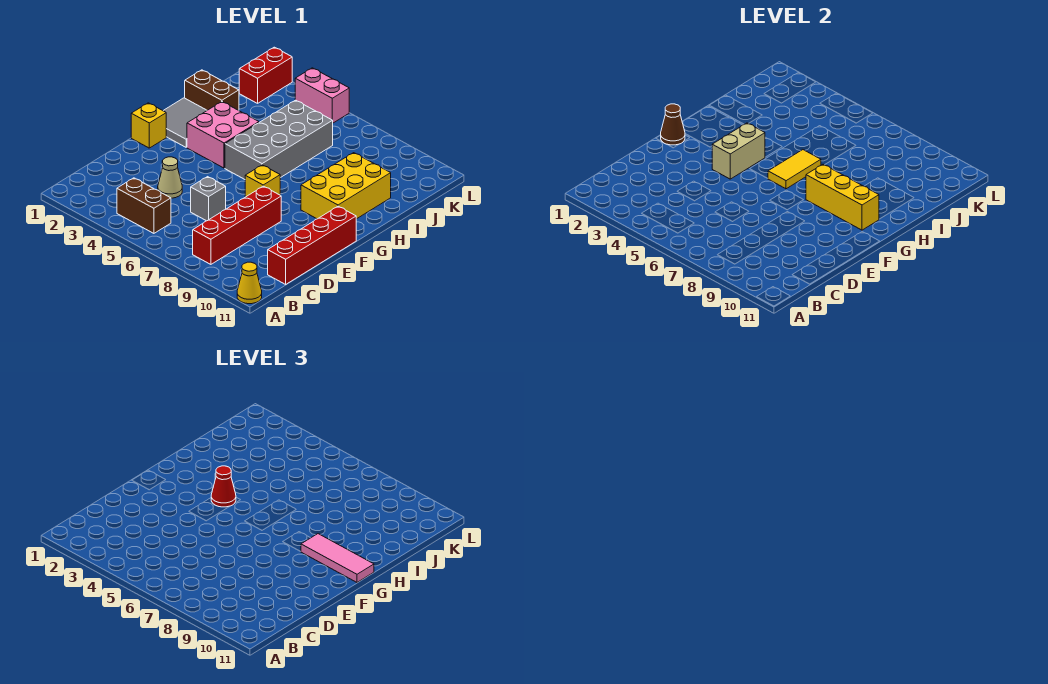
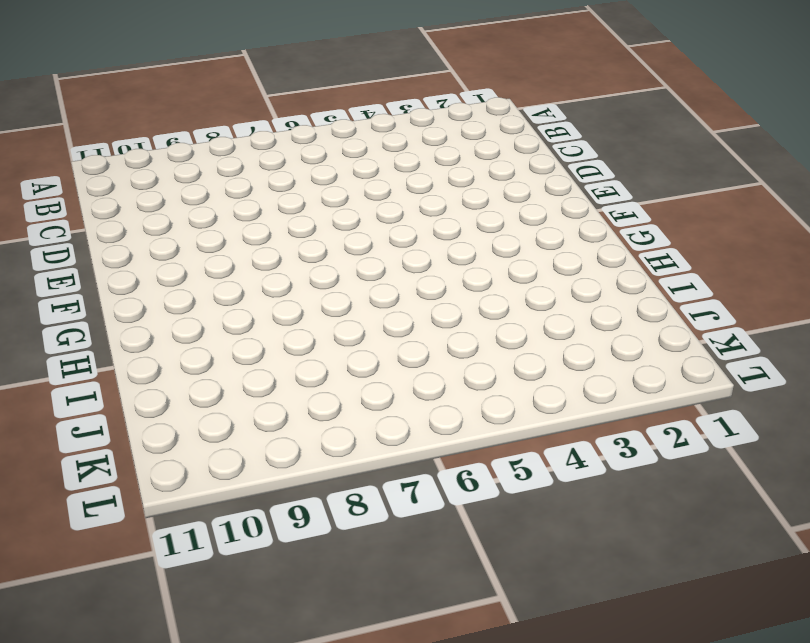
none -> yellow cone A11 level 1
none -> brown brick B4:B5 level 1
none -> red brick B8:E8 level 1

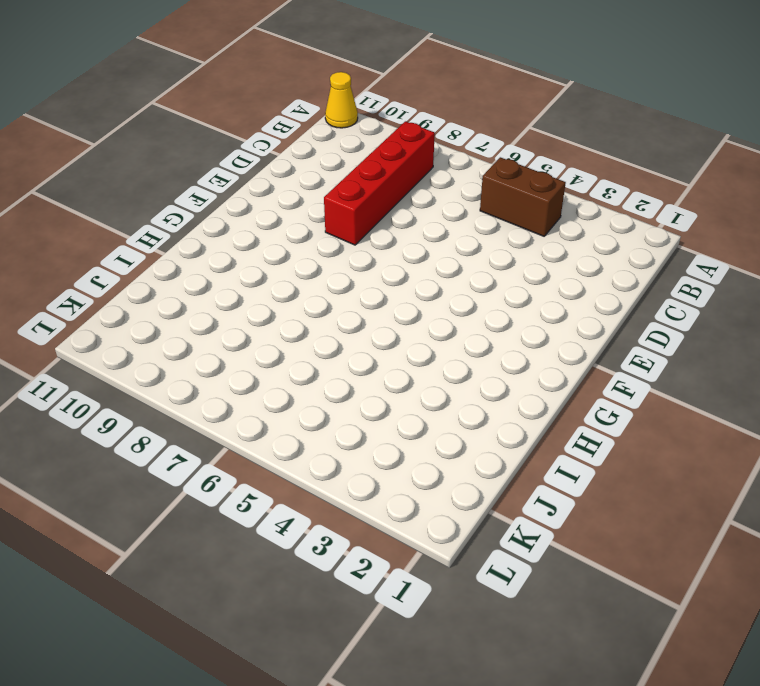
none -> red brick C11:F11 level 1
none -> tan cone D4 level 1
none -> grey brick D6 level 1

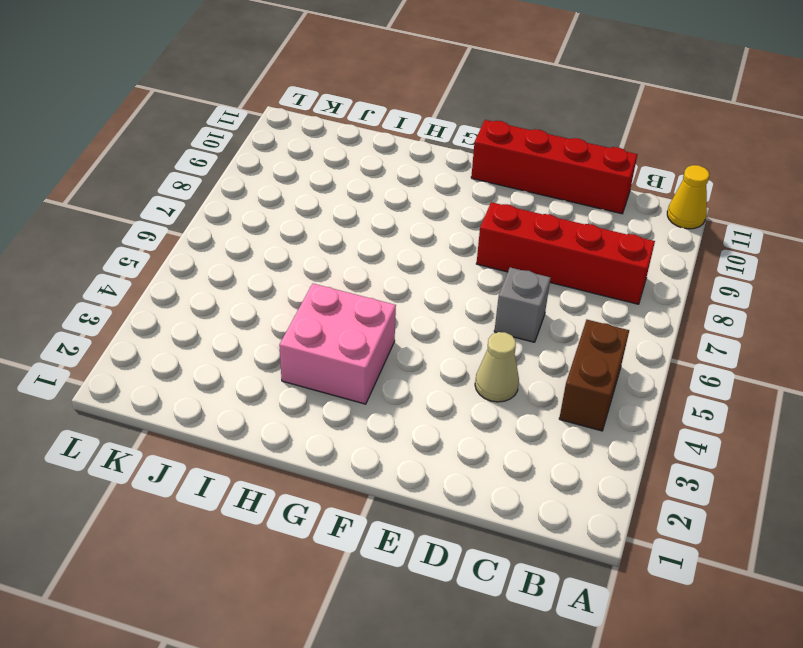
none -> yellow brick F1 level 1
none -> yellow brick F7 level 1
none -> grey tile G1:H2 level 1

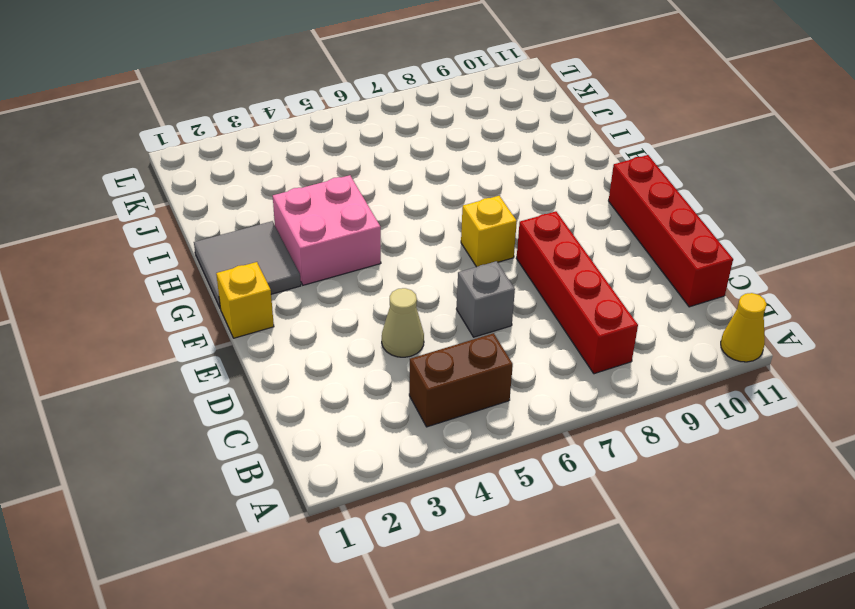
none -> grey brick G5:J6 level 1
none -> yellow brick G9:I10 level 1
none -> brown brick I1:I2 level 1

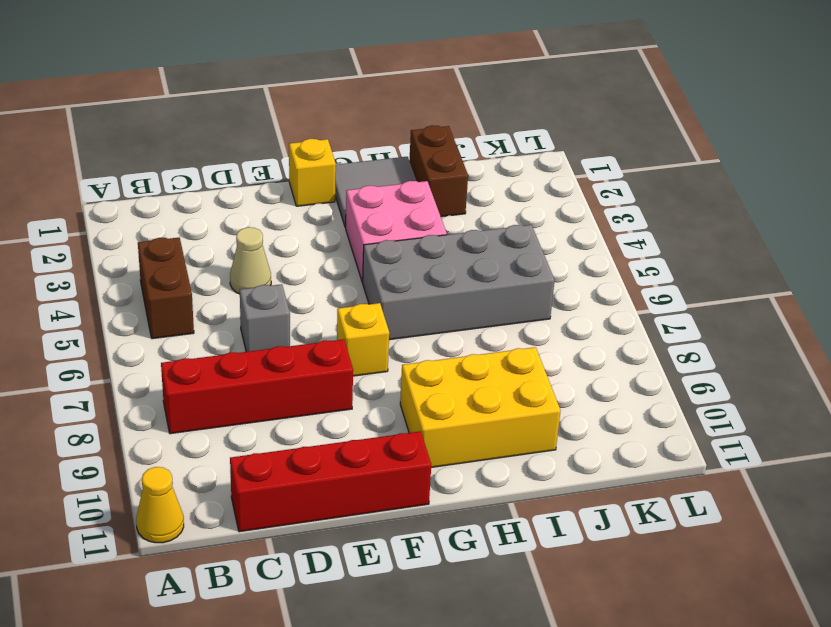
none -> red brick K2:L2 level 1
none -> pink brick L4:L5 level 1
none -> brown cone F1 level 2

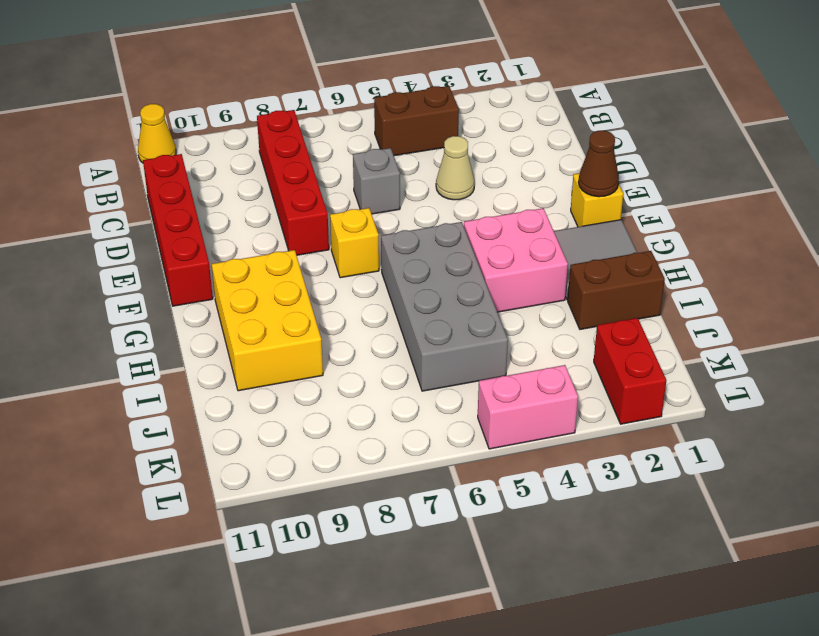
none -> tan brick F4:G4 level 2
none -> yellow tile G6:H6 level 2
none -> yellow brick G8:G10 level 2

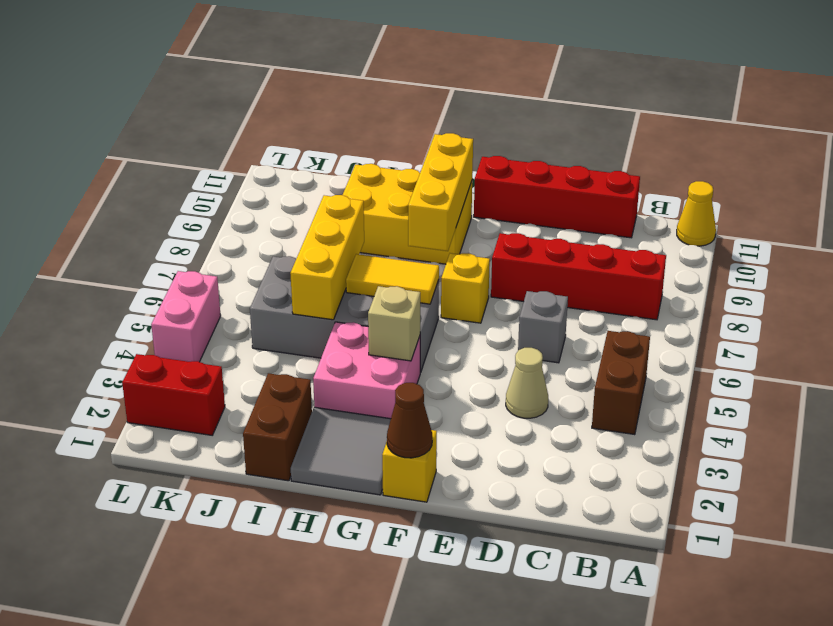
tan brick G4 level 2 -> tan brick F4:G4 level 2
yellow brick I5:I7 level 2 -> none
none -> red cone G4 level 3
none -> pink tile G9:G11 level 3

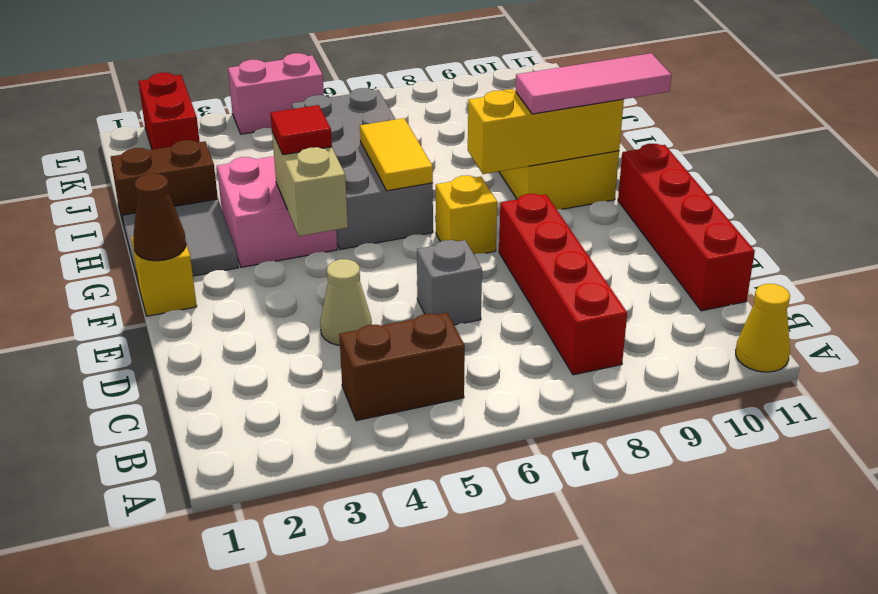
red tile G4 level 3 -> red cone G4 level 3

